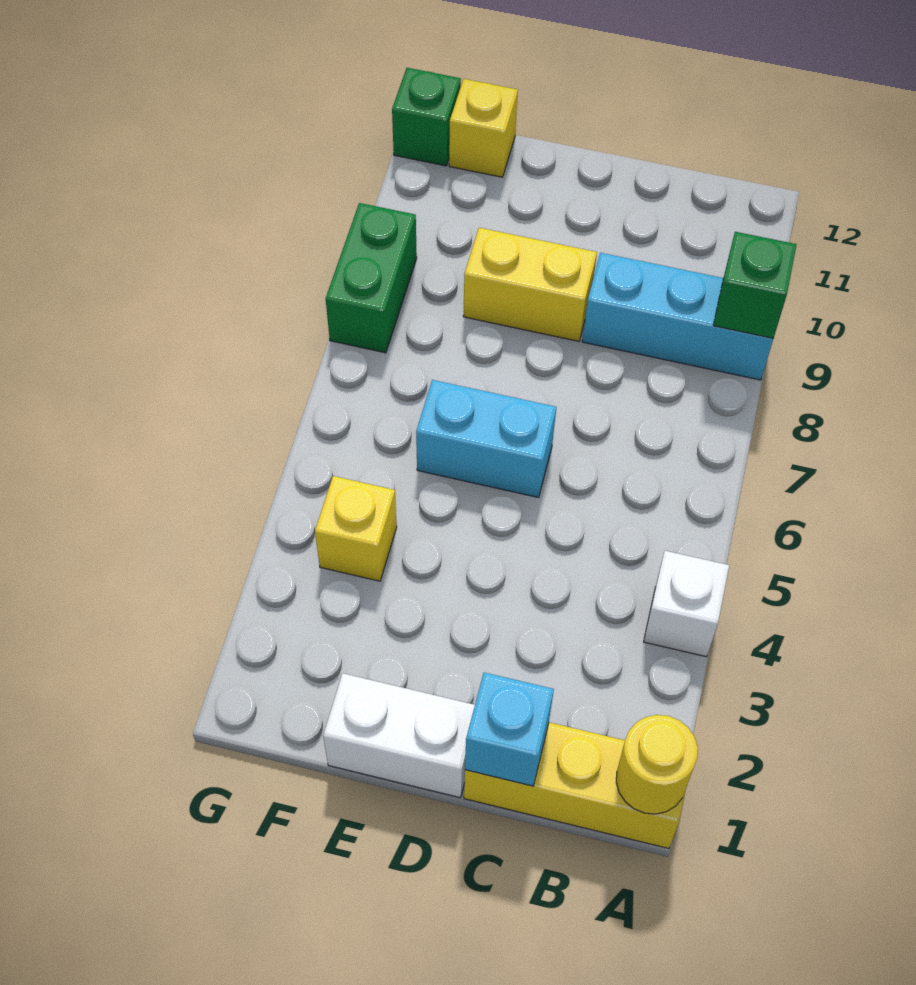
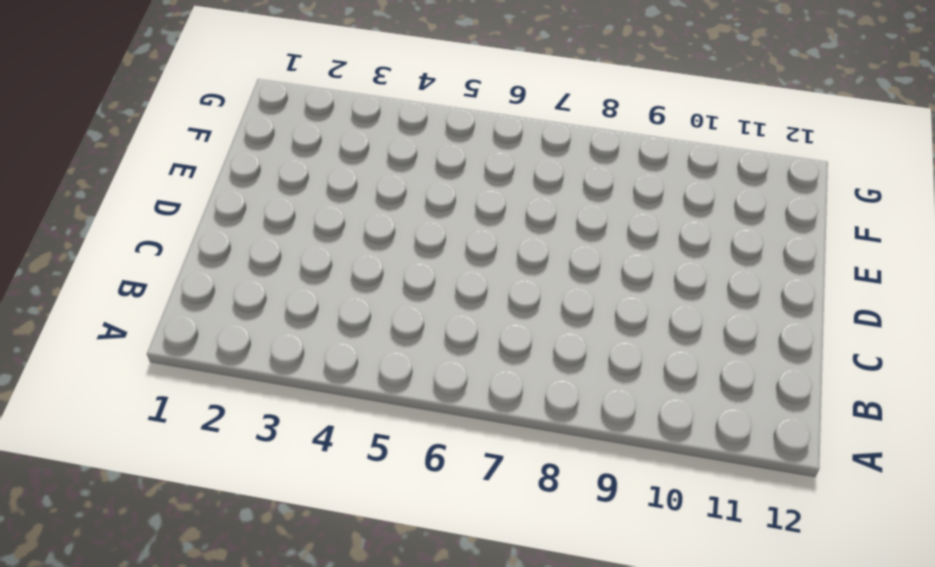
none -> yellow brick A1:C1 level 1
none -> white brick A4 level 1
none -> cyan brick A9:C9 level 1

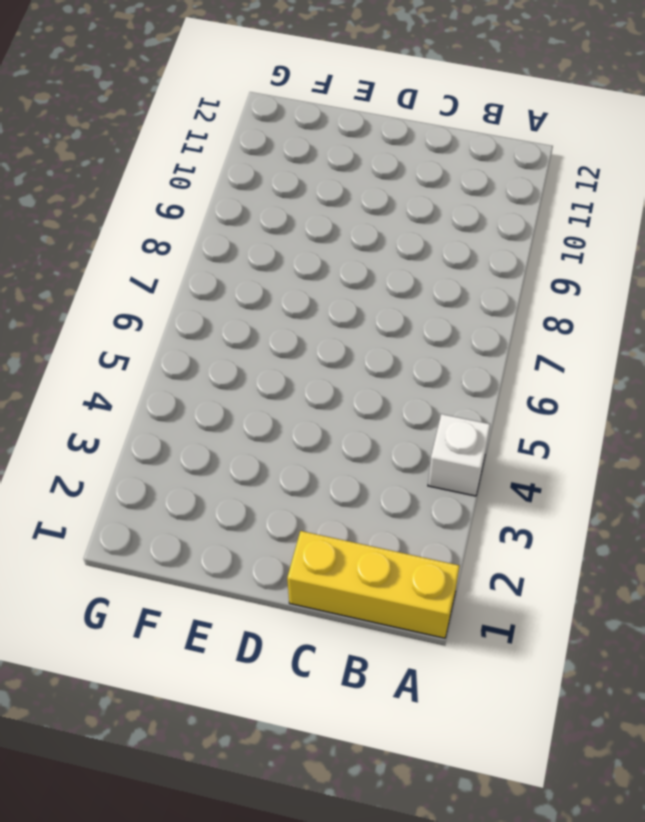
none -> cyan brick A9:C9 level 1
none -> white brick D1:E1 level 1
none -> cyan brick D6:E6 level 1

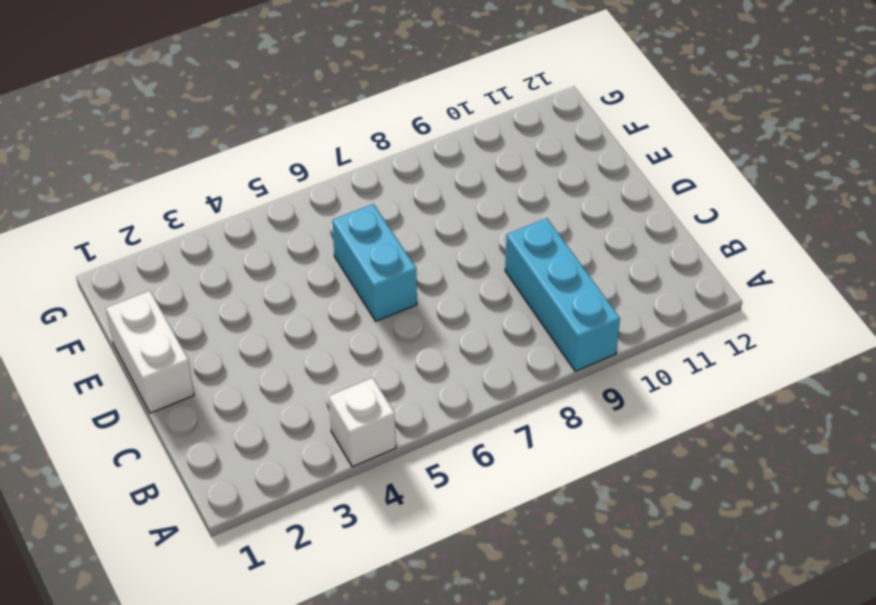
none -> yellow brick A1:C1 level 1
none -> yellow brick D9:E9 level 1
none -> yellow brick F4 level 1

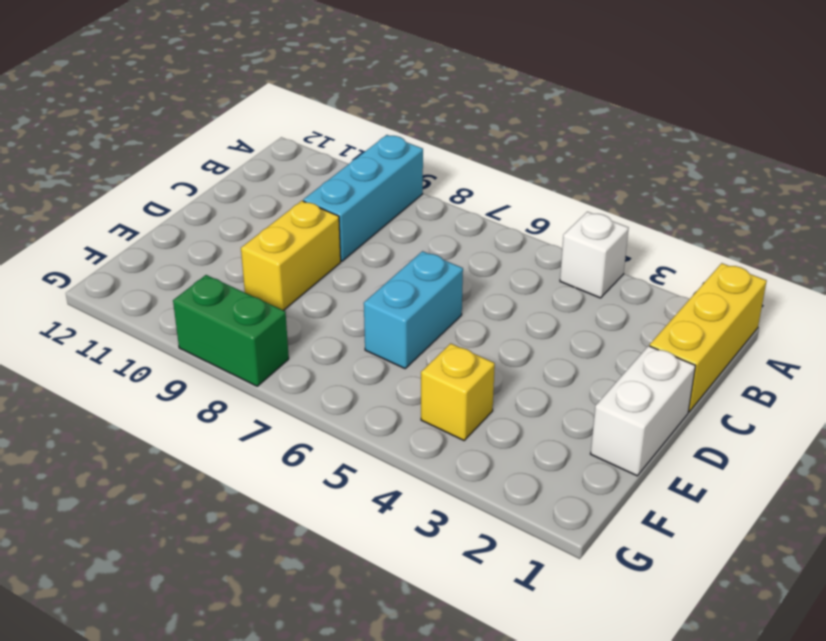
none -> yellow brick F12 level 1
none -> green brick G12 level 1
none -> yellow round brick A1 level 2

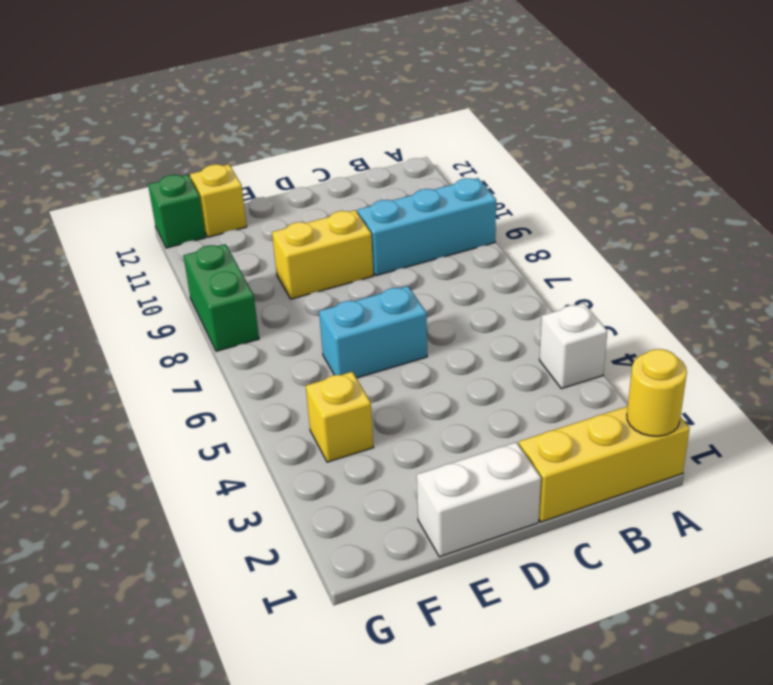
none -> green brick A9 level 2
none -> cyan brick C1 level 2

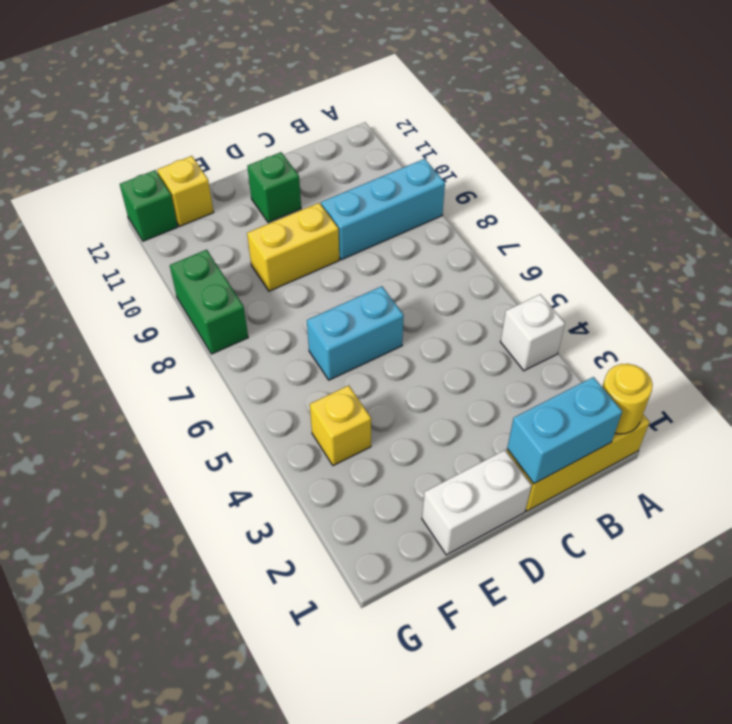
cyan brick B1:C1 level 2 -> cyan brick C1 level 2
green brick D11 level 1 -> green brick A9 level 2

